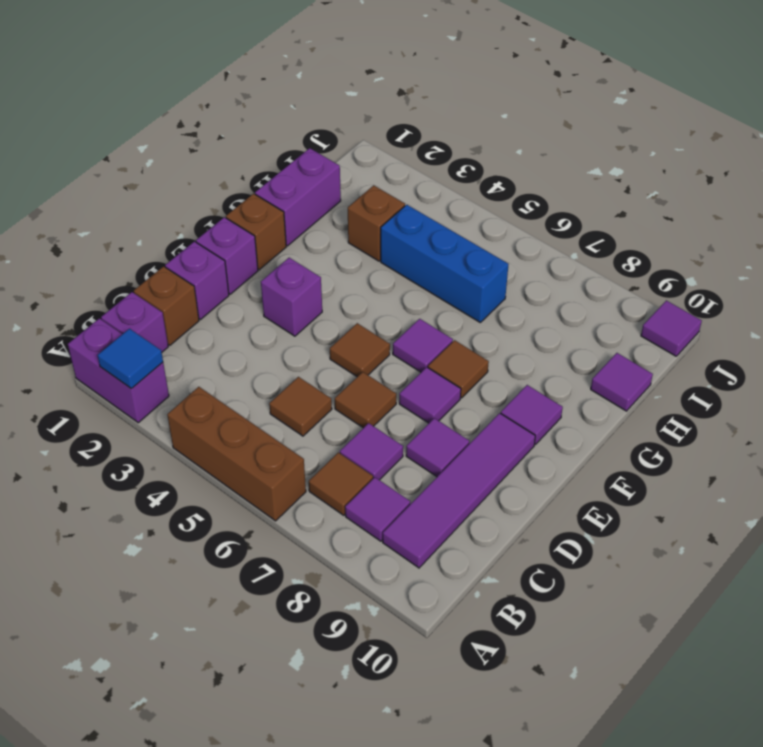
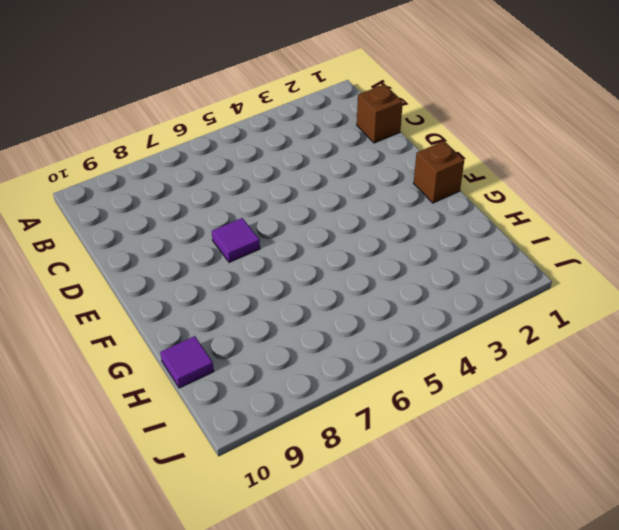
none -> purple brick A1:A2 level 1
none -> brown brick A4:A6 level 1
none -> purple brick B1 level 1

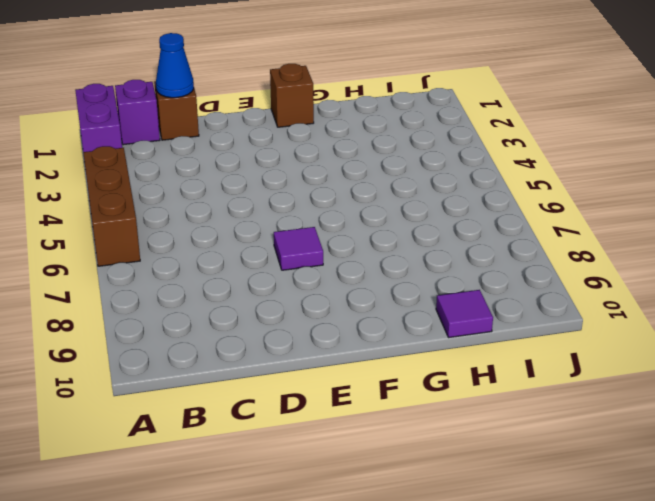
blue cone C1 level 2 -> none
none -> brown tile B7 level 1
none -> purple tile B8 level 1
none -> purple tile B9:E9 level 1

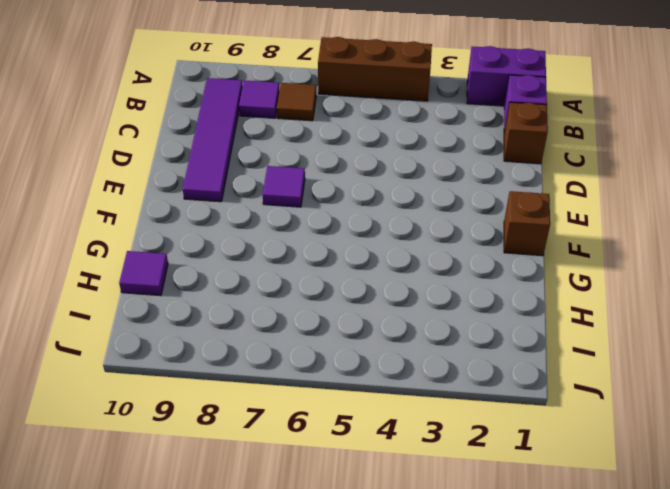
none -> brown tile C5 level 1
none -> purple tile C7 level 1
none -> purple brick D1 level 1

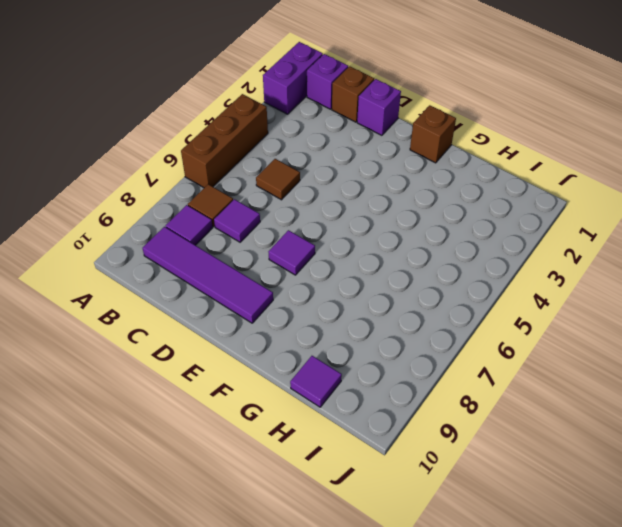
none -> brown tile D6 level 1
none -> purple tile D8 level 1
none -> purple brick E1 level 1

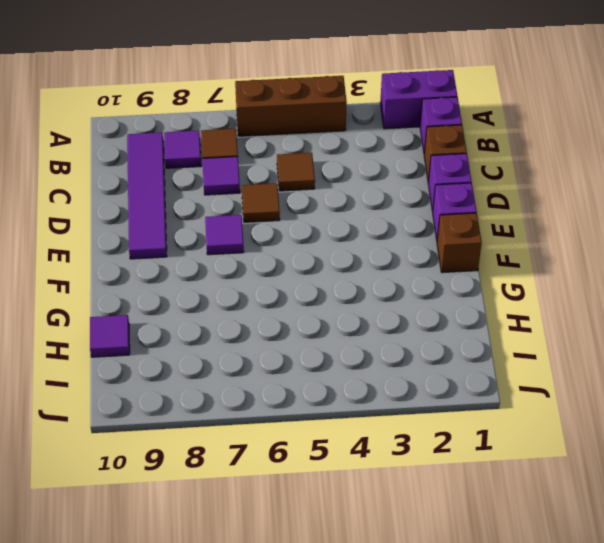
none -> purple tile D8 level 1
none -> purple brick E3 level 1
none -> brown tile E5 level 1

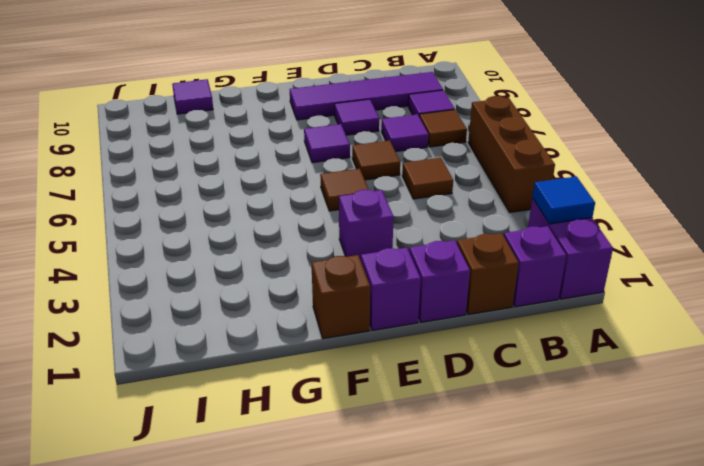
none -> purple tile F6 level 1
none -> brown tile F7 level 1
none -> purple tile F9 level 1

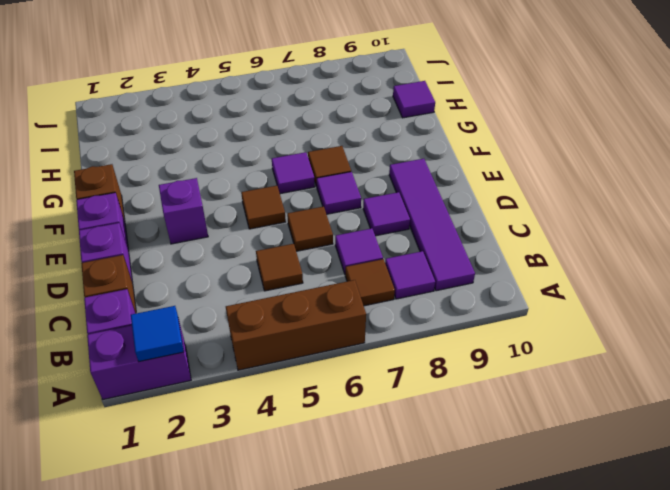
none -> purple tile F9 level 1
none -> purple brick G1:H1 level 1
none -> brown brick H3 level 1

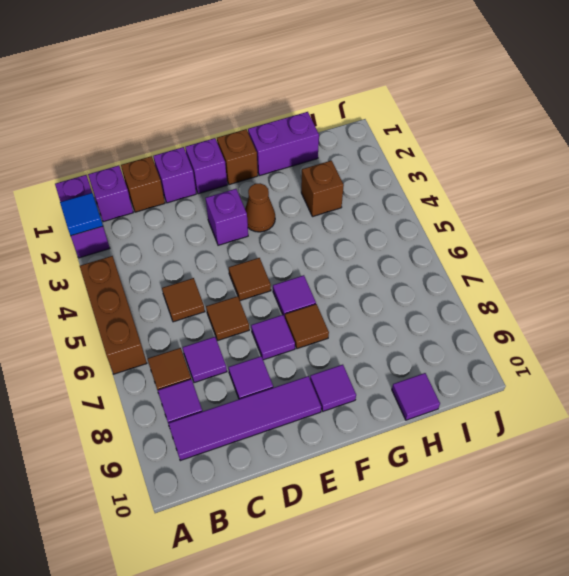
brown cone F3 level 1 -> none
none -> blue brick H4:H6 level 1
none -> purple tile J10 level 1

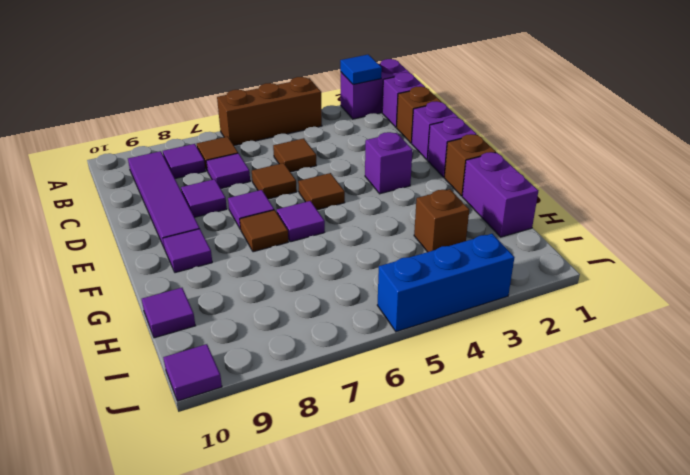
blue brick J3:J5 level 1 -> blue brick H4:H6 level 1

